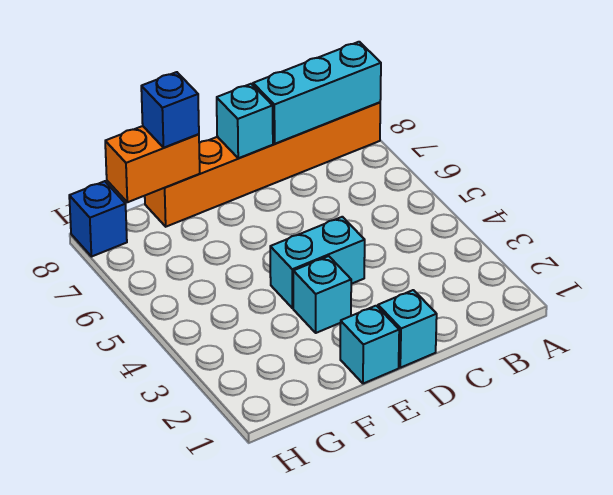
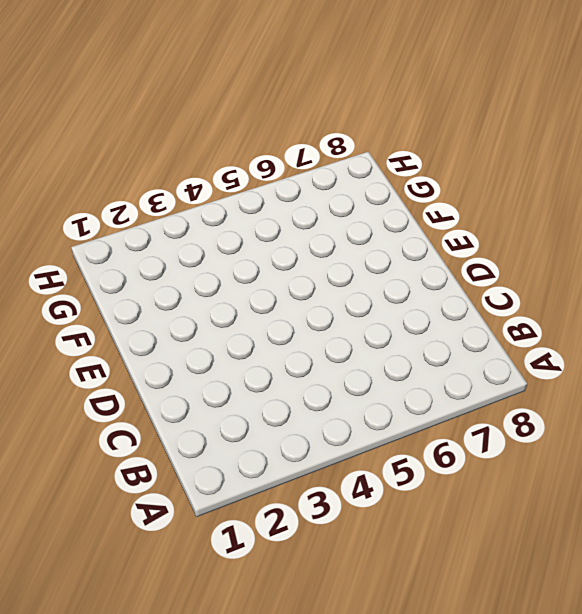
none -> orange brick A8:F8 level 1
none -> cyan brick D1 level 1

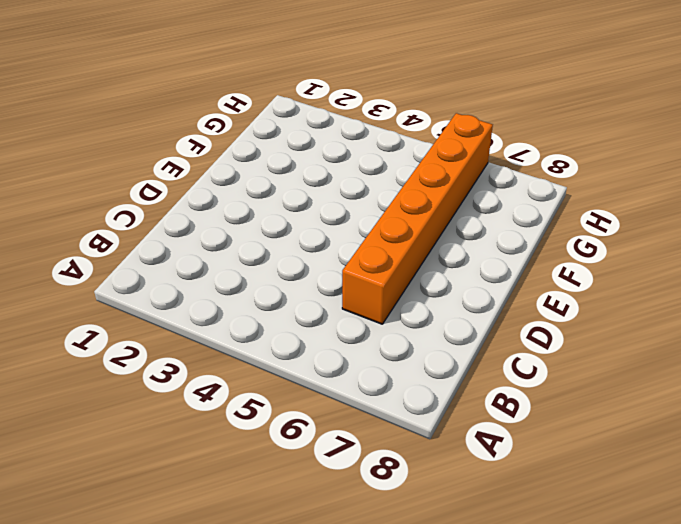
orange brick C6:H6 level 1 -> orange brick A8:F8 level 1
none -> cyan brick D1 level 1
none -> cyan brick D4:E4 level 1

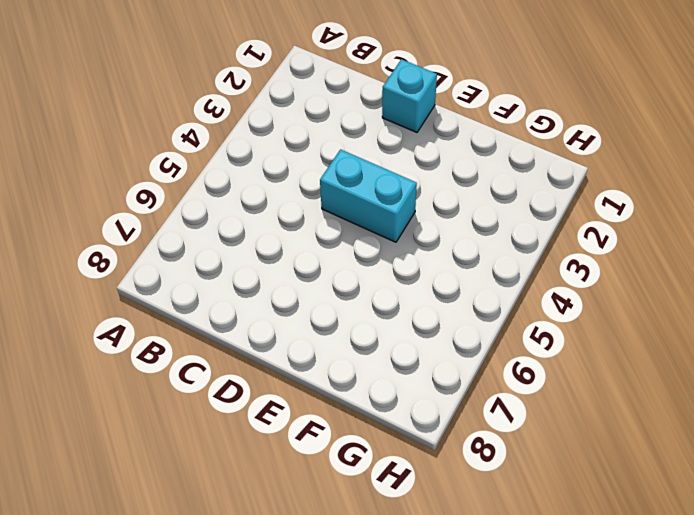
none -> orange brick A8:F8 level 1
none -> cyan brick E1 level 1

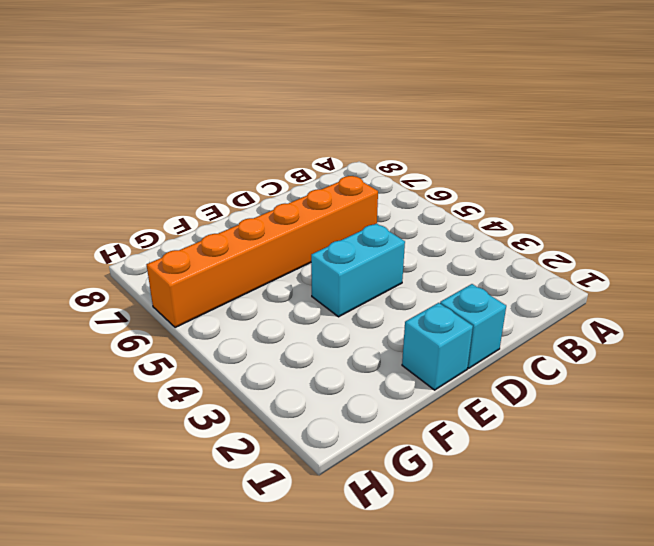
orange brick C6:H6 level 1 -> orange brick A8:F8 level 1
none -> cyan brick E3 level 1
none -> blue brick H8 level 1

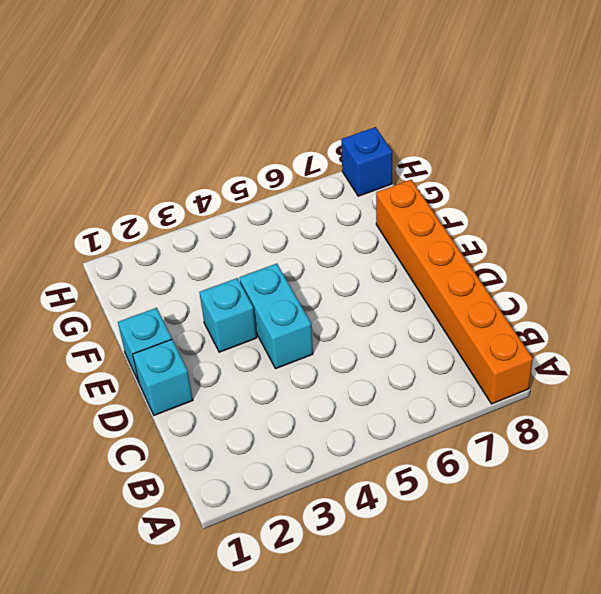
none -> cyan brick A8:C8 level 2
none -> cyan brick D8 level 2

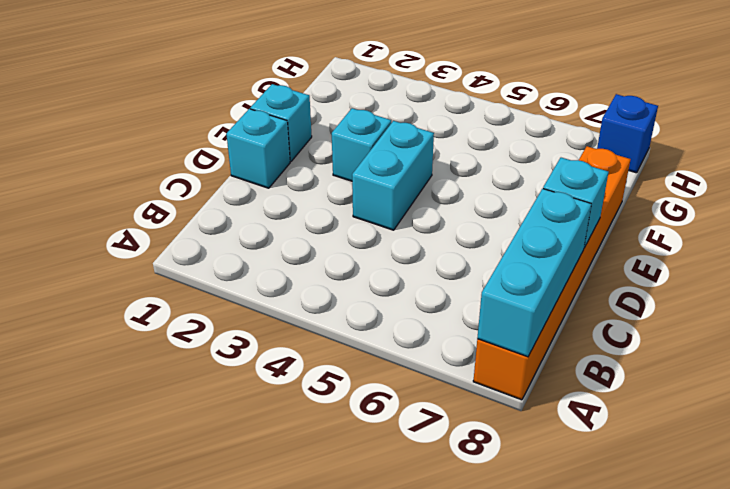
none -> orange brick F8:G8 level 2
none -> blue brick F8 level 3

